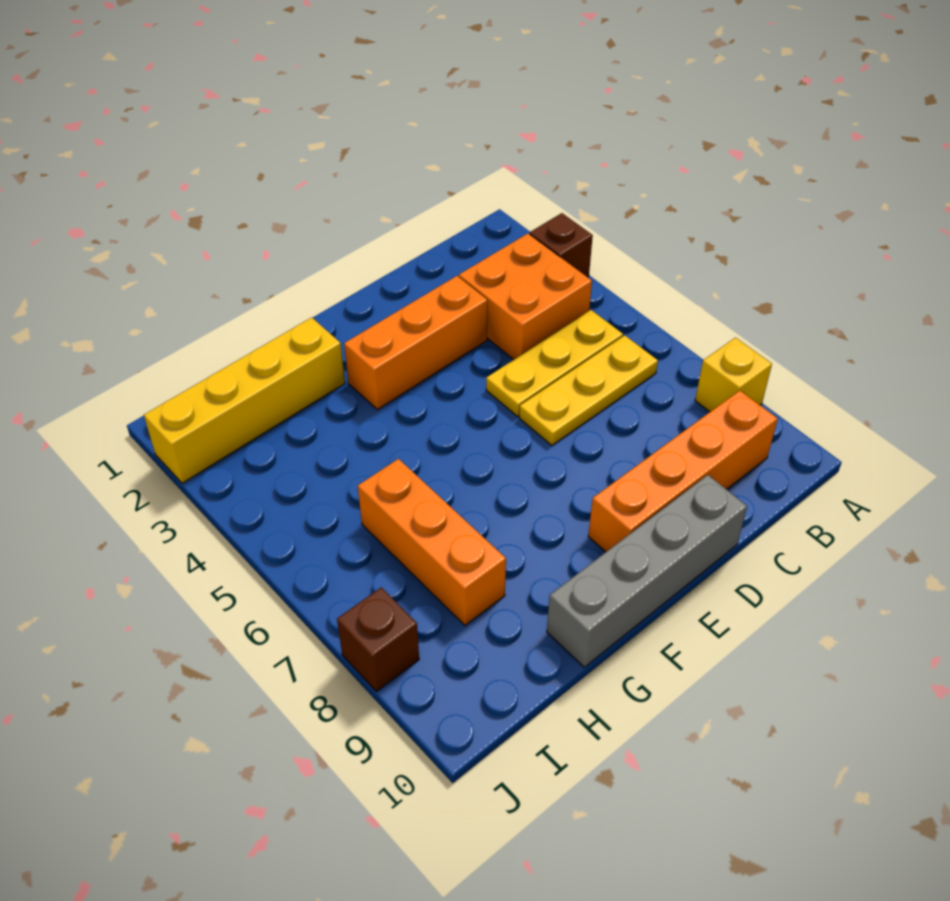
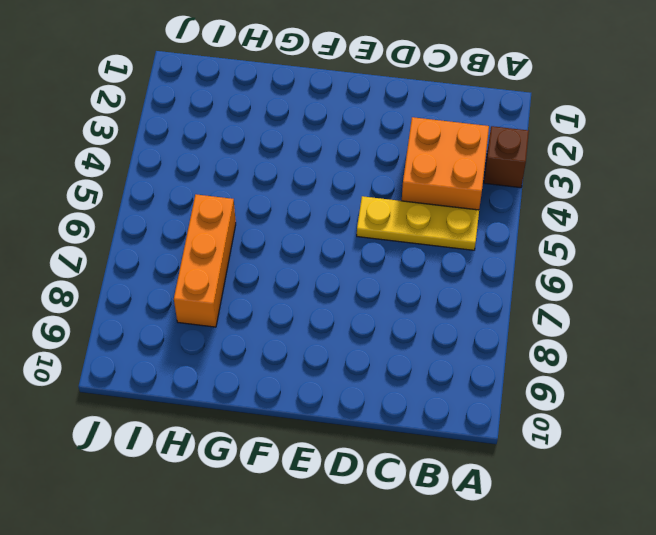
none -> yellow brick A8 level 1
none -> yellow plate B6:D6 level 1

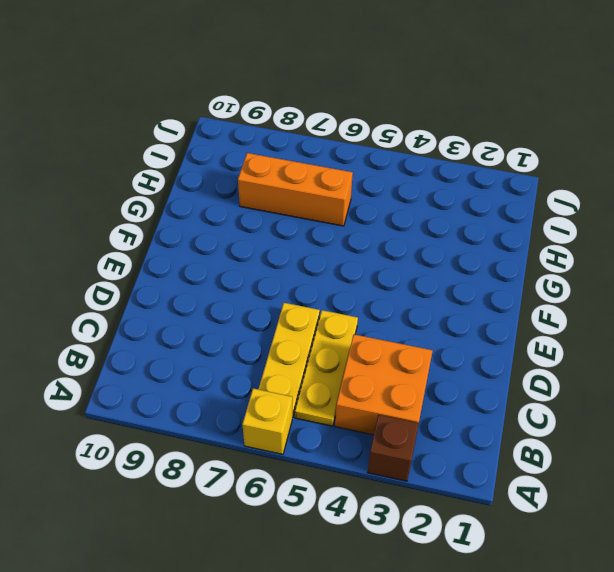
yellow brick A6 level 1 -> yellow brick A8 level 1
none -> orange brick B9:E9 level 1
none -> orange brick D3:F3 level 1

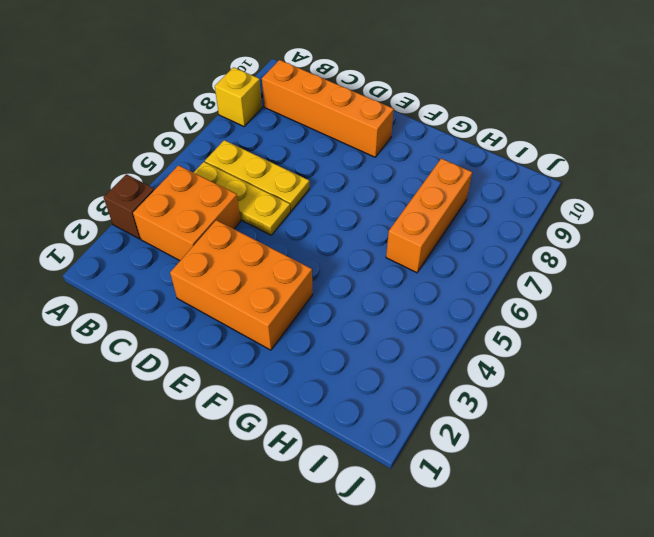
orange brick D2:F3 level 1 -> orange brick D3:F3 level 1
none -> grey brick D10:G10 level 1
none -> yellow brick G2:J2 level 1

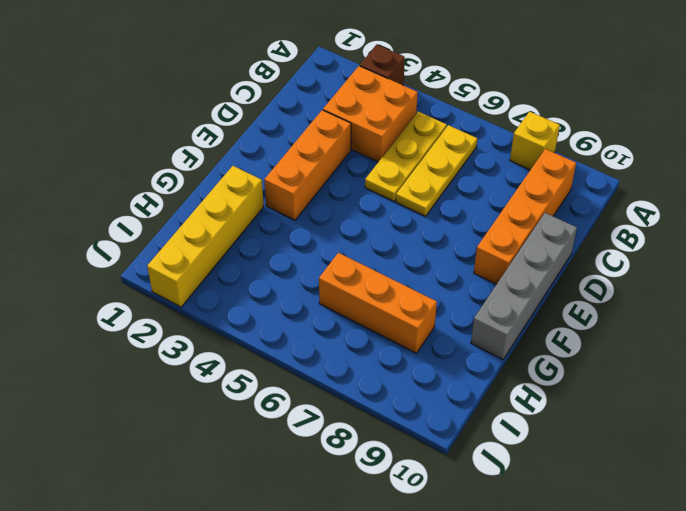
none -> brown brick J8 level 1

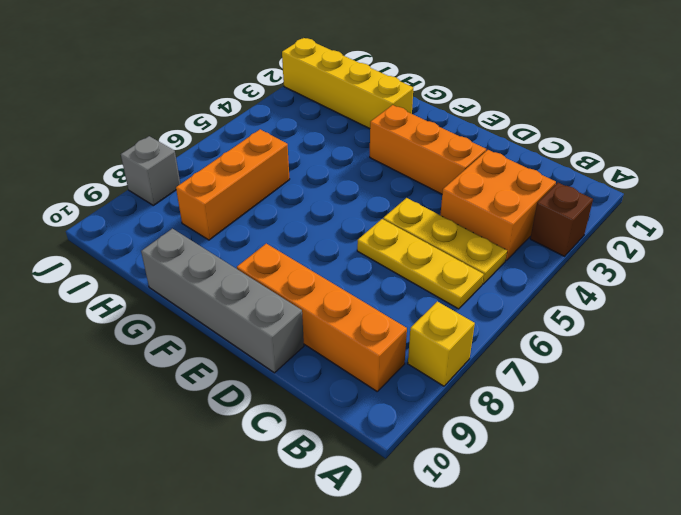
grey brick J8 level 1 -> brown brick J8 level 1

